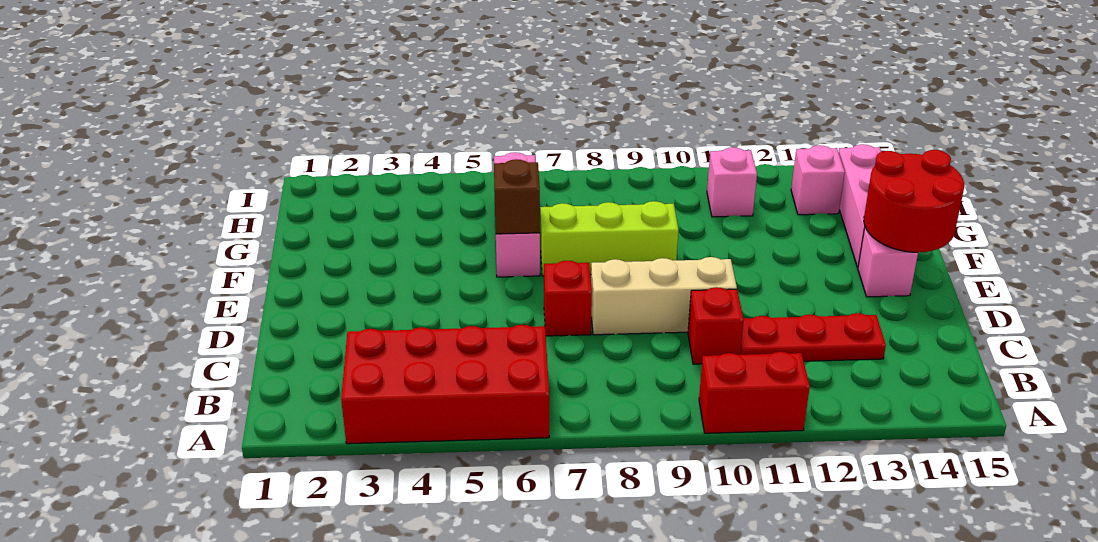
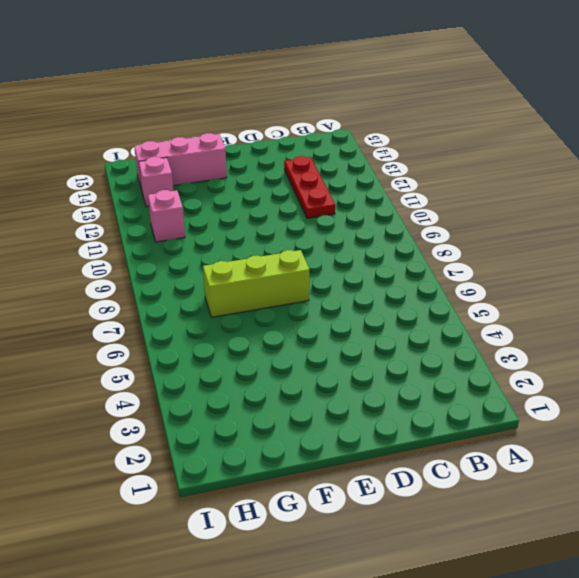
lime brick E7:G7 level 1 -> lime brick F7:F9 level 1
none -> red brick A3:B6 level 1
none -> red brick A10:A11 level 1
none -> red brick C10 level 1

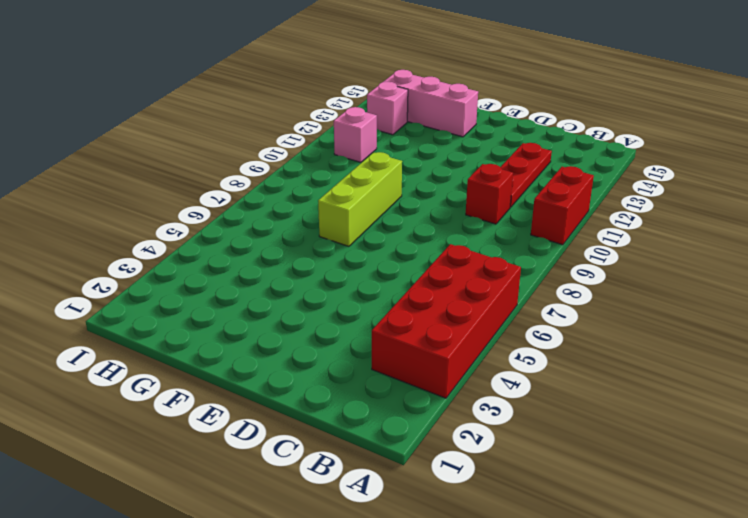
none -> red brick D7 level 1
none -> tan brick D8:D10 level 1
none -> pink brick E14 level 1

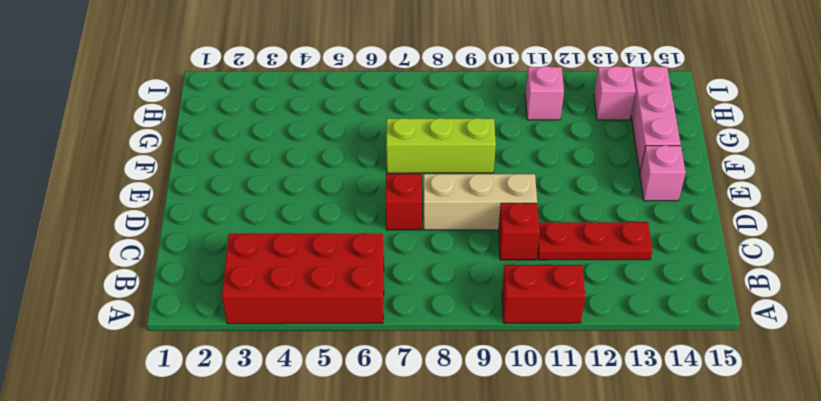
none -> pink brick F6:H6 level 1
none -> red round brick E14:F15 level 2
none -> brown brick F6 level 2

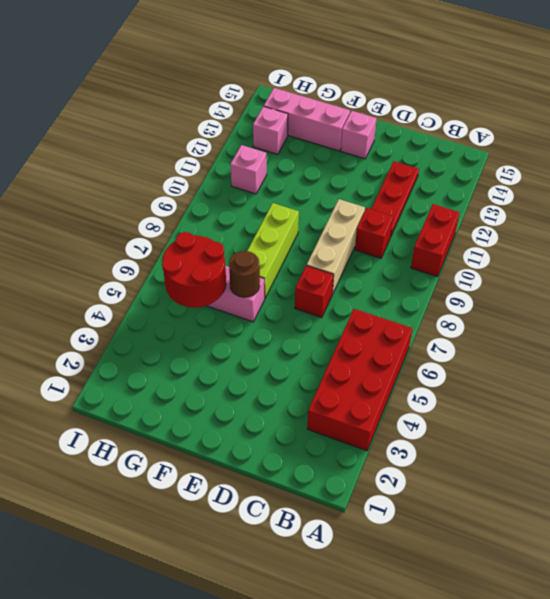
brown round brick F6 level 2 -> brown brick F6 level 2
red round brick G5:H6 level 2 -> red round brick E14:F15 level 2

